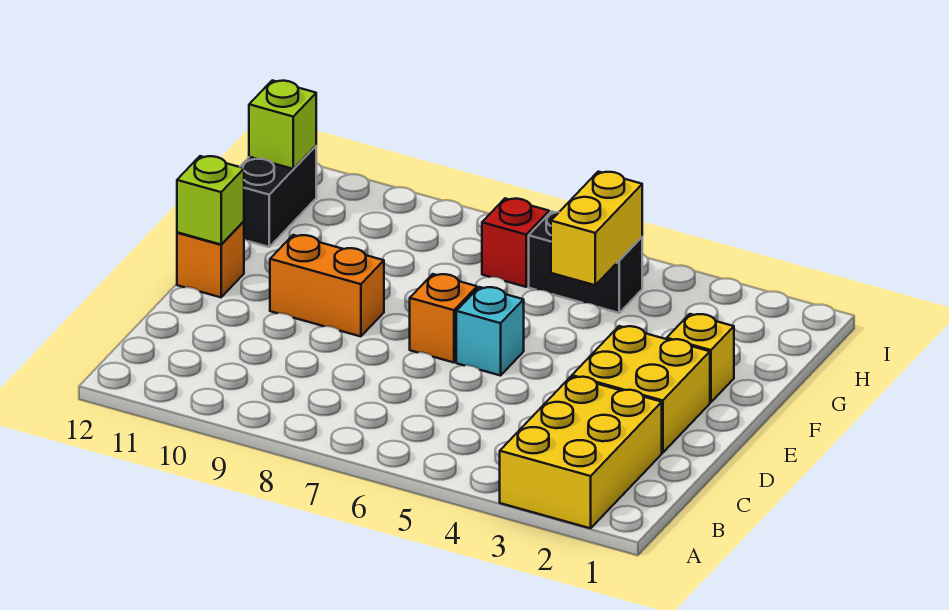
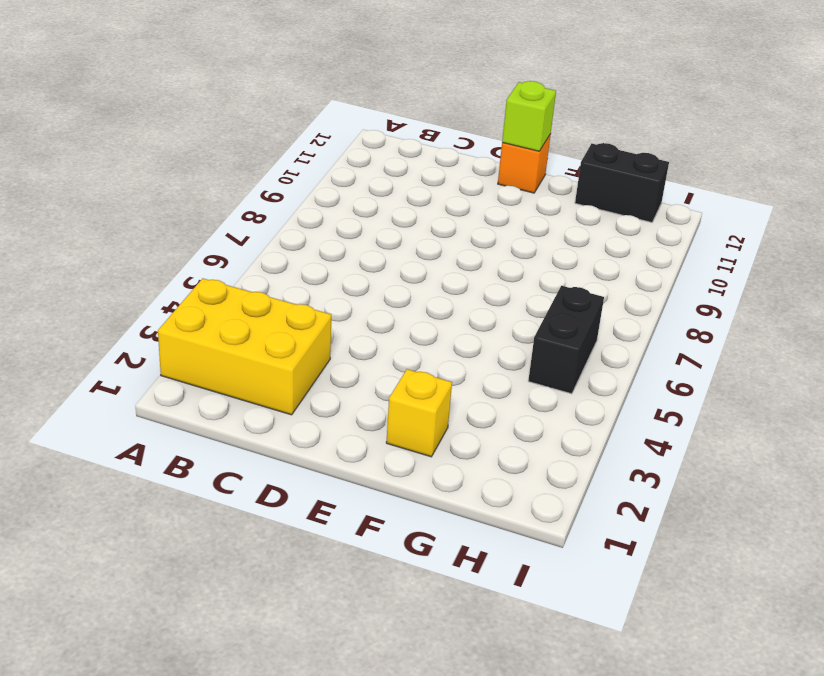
none -> yellow brick D2:E3 level 1
none -> cyan brick E6 level 1
none -> orange brick E7 level 1

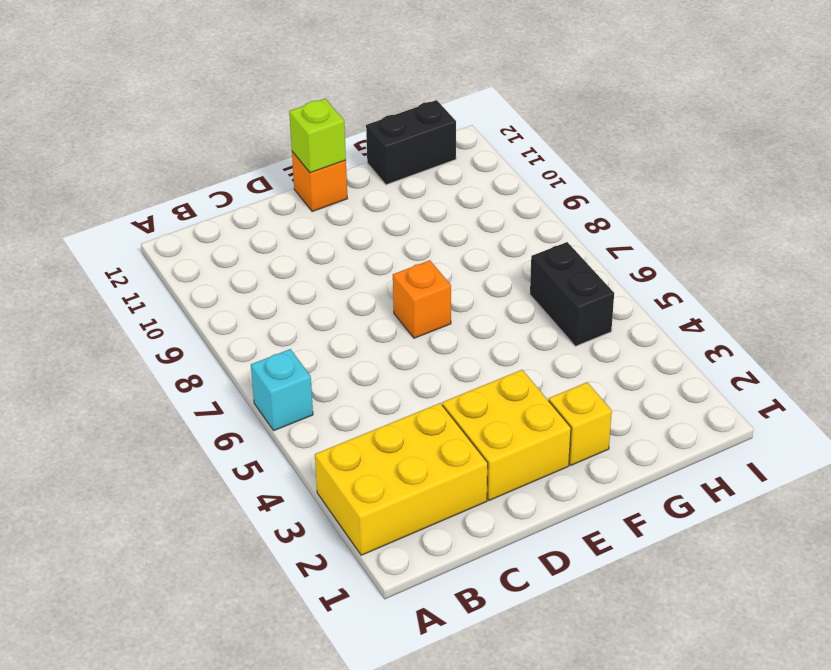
cyan brick A6 level 1 -> cyan brick E6 level 1
none -> orange brick E9:E10 level 1
none -> red brick H7 level 1
none -> yellow brick G5:H5 level 2

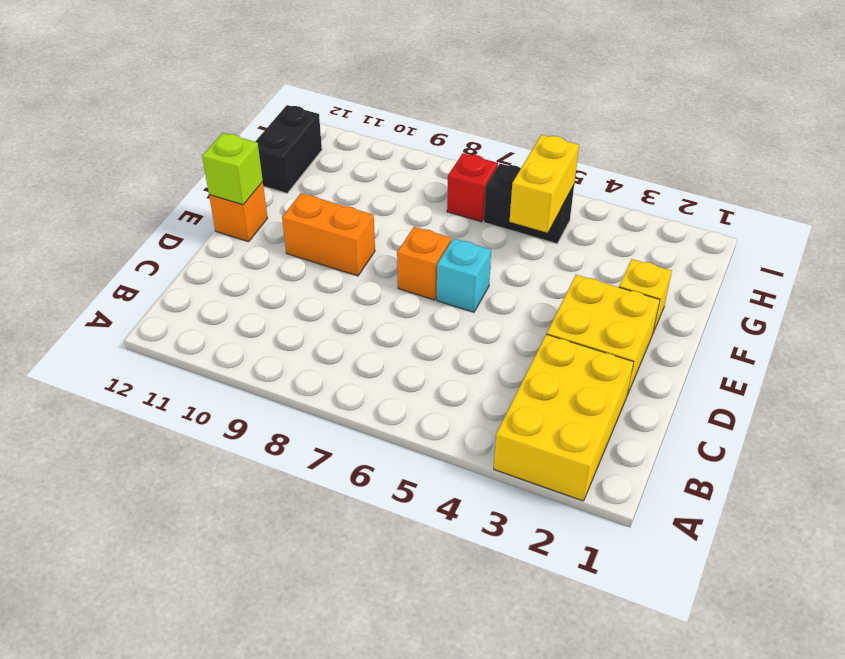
none -> lime brick H12 level 2

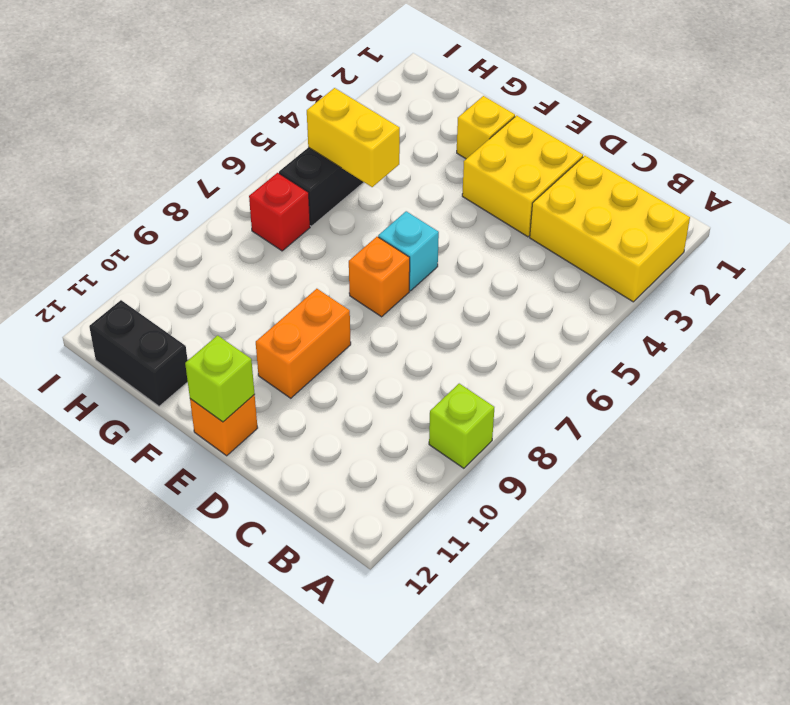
lime brick A9 level 1 -> lime brick H12 level 2

